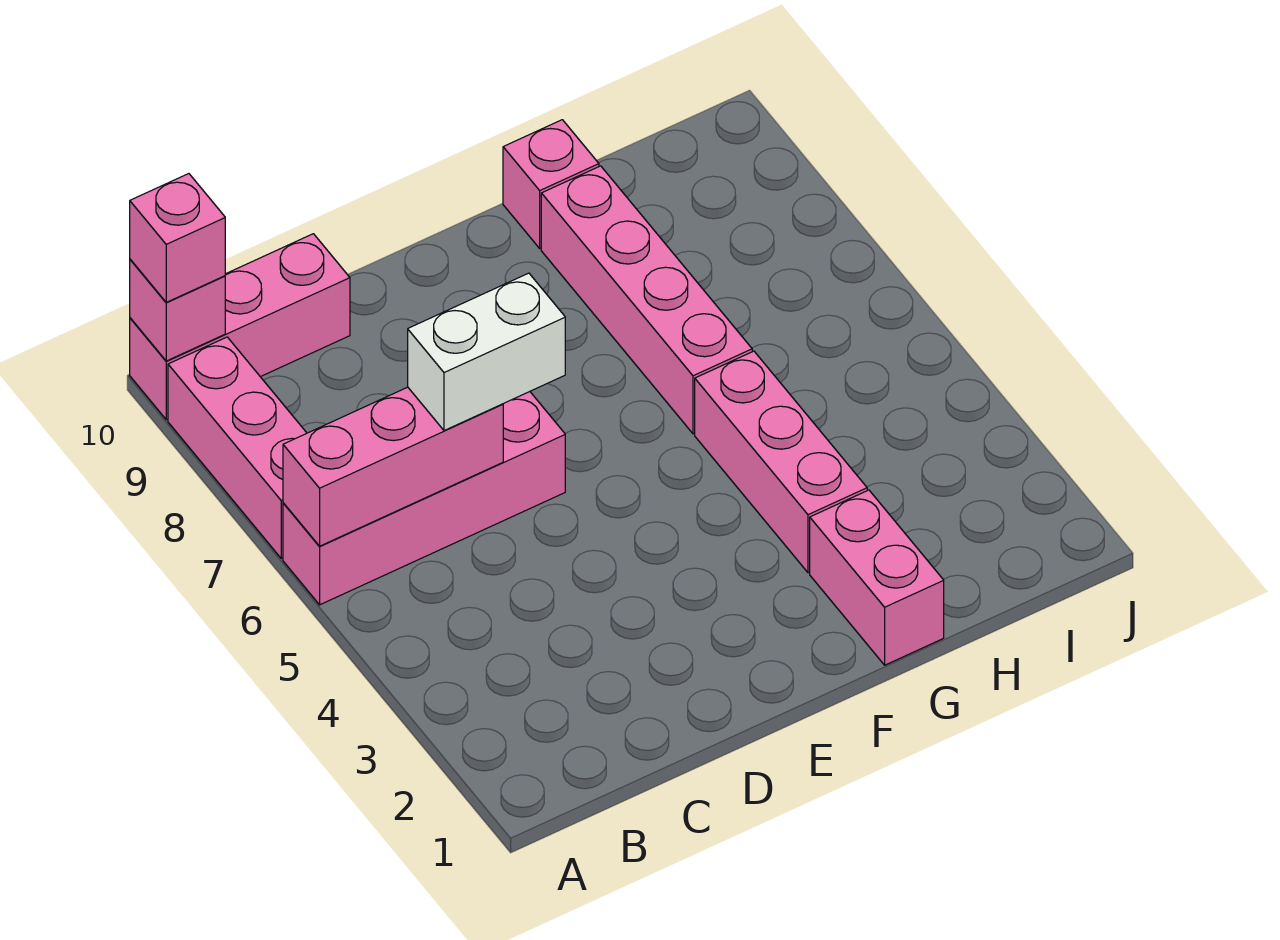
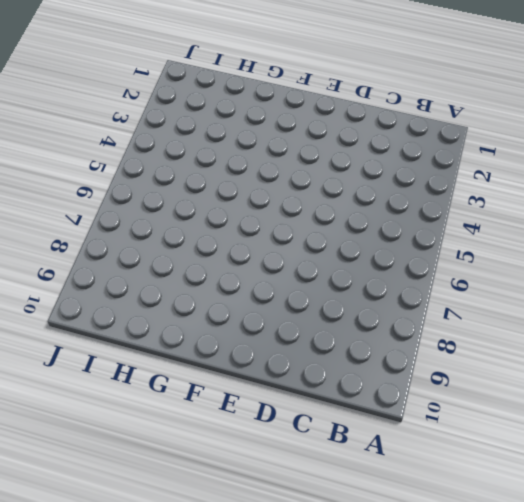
none -> pink brick A6:D6 level 1
none -> pink brick A7:A9 level 1

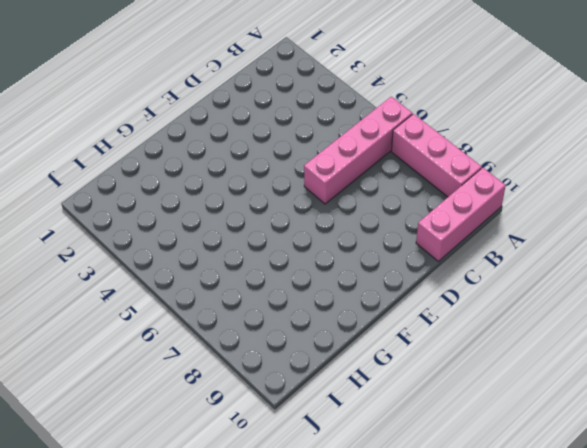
none -> pink brick G1:G2 level 1
none -> pink brick G3:G5 level 1

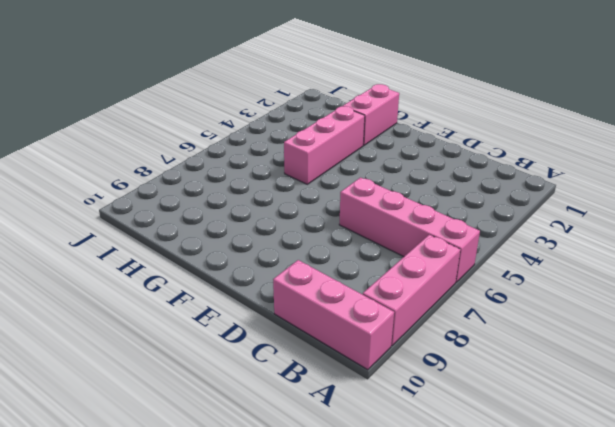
none -> pink brick G6:G9 level 1
none -> pink brick G10 level 1

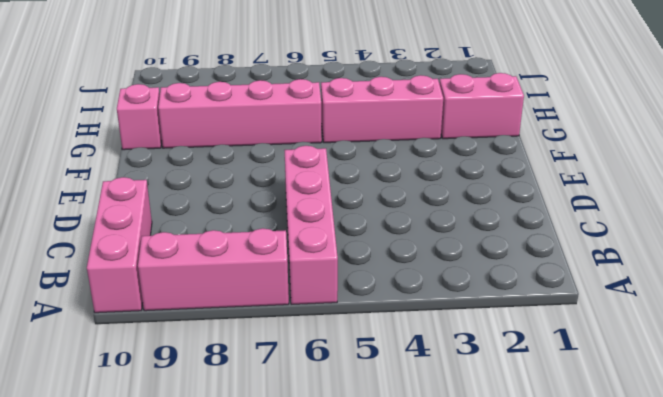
none -> pink brick A6:C6 level 2
none -> pink brick A10 level 2

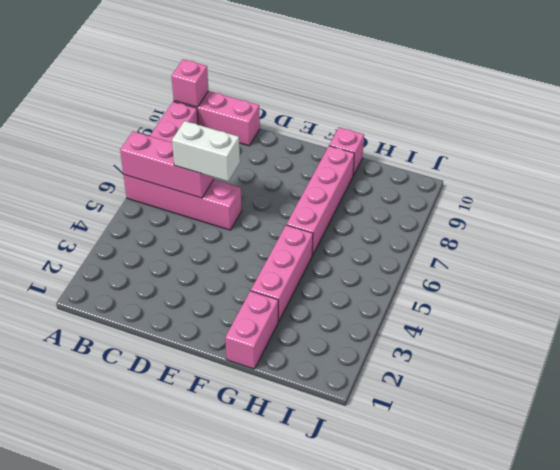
none -> pink brick A10 level 3

